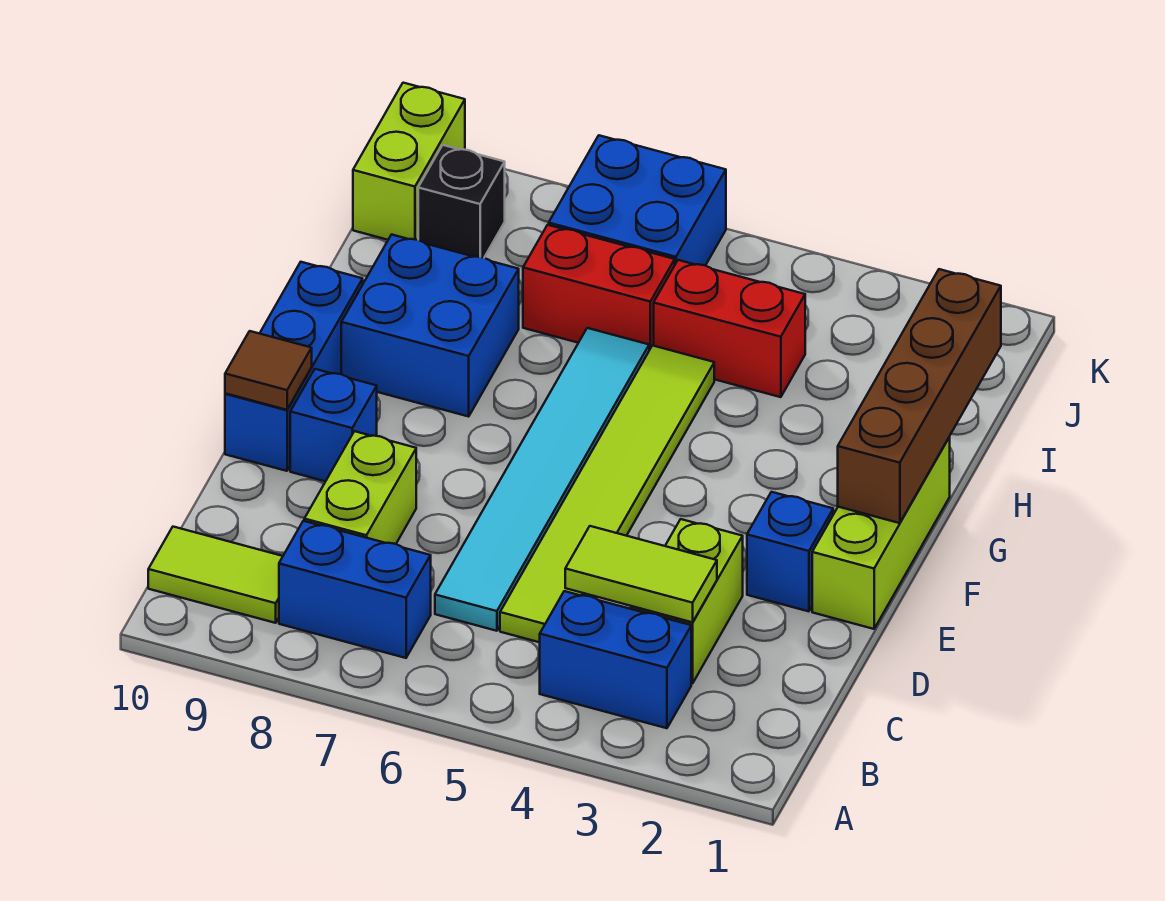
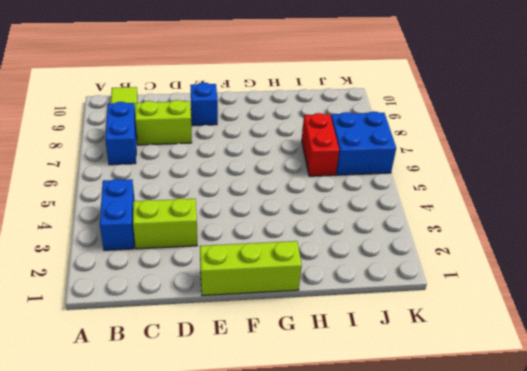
none -> lime tile C5:H5 level 1
none -> cyan tile C6:H6 level 1
none -> blue brick E2 level 1

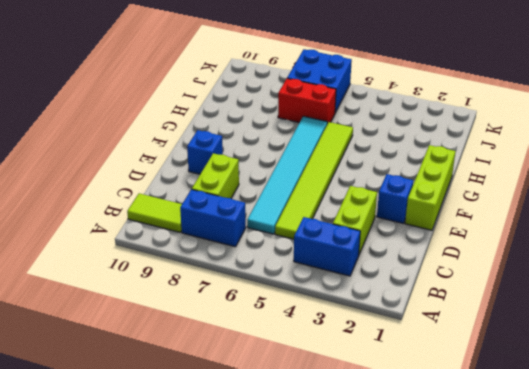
none -> blue brick E10:G10 level 1
none -> blue brick G8:H9 level 1
none -> red brick I4:I5 level 1

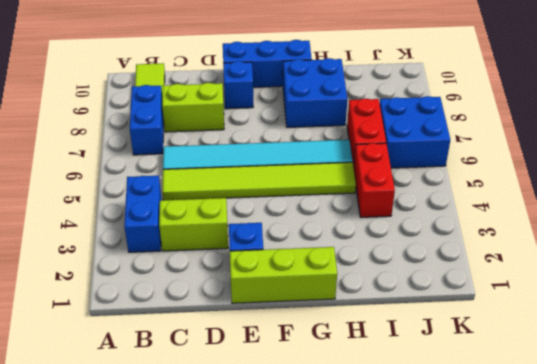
none -> black brick J9 level 1
none -> lime brick J10:K10 level 1
none -> lime tile C3:C4 level 2

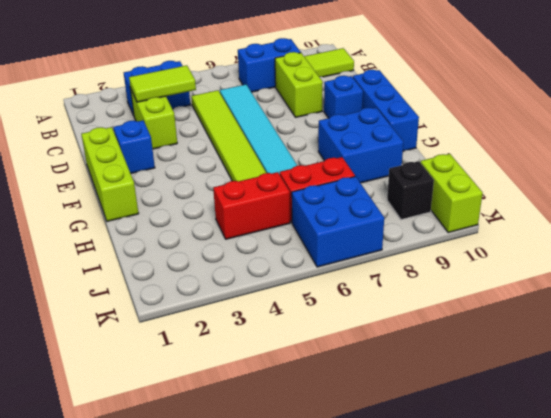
none -> brown tile E10 level 2
none -> brown brick F1:I1 level 2

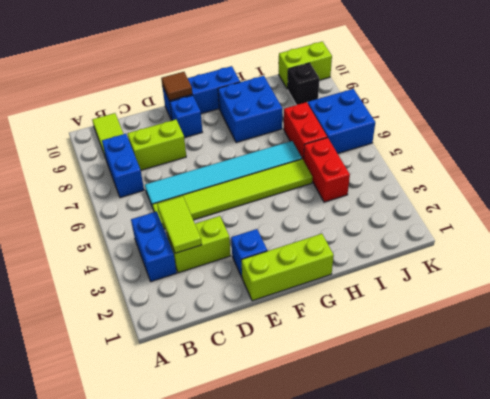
none -> brown brick F1:I1 level 2

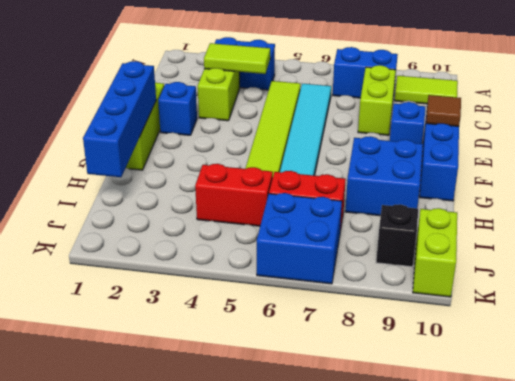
blue brick F1:I1 level 2 -> brown brick F1:I1 level 2

